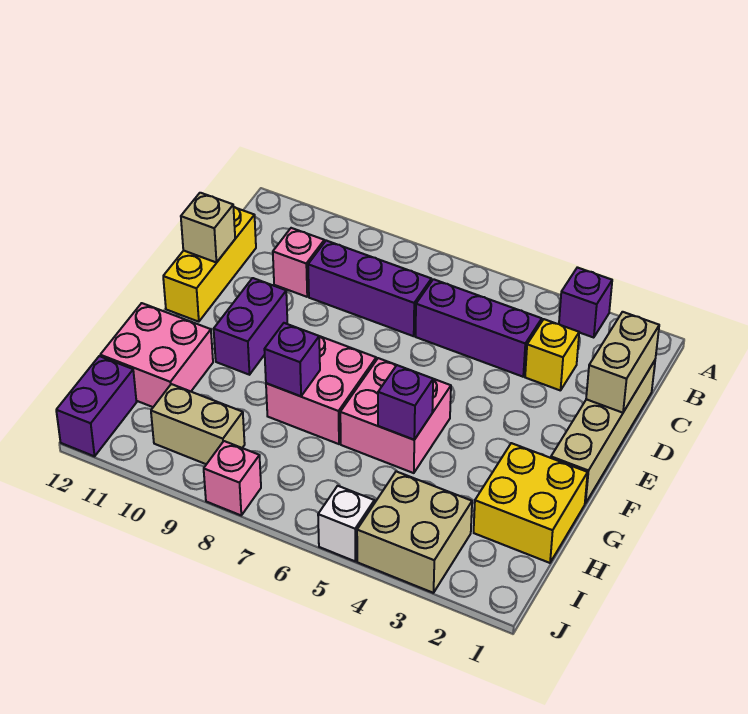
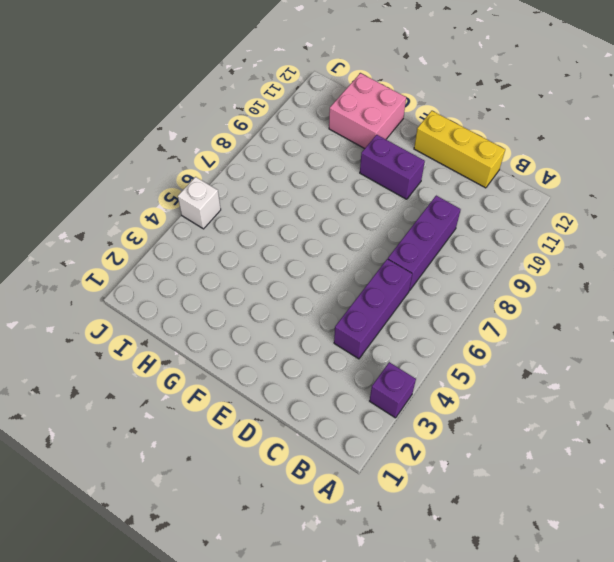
none -> tan brick C1:F1 level 1
none -> yellow brick C3 level 1
none -> pink brick C10 level 1

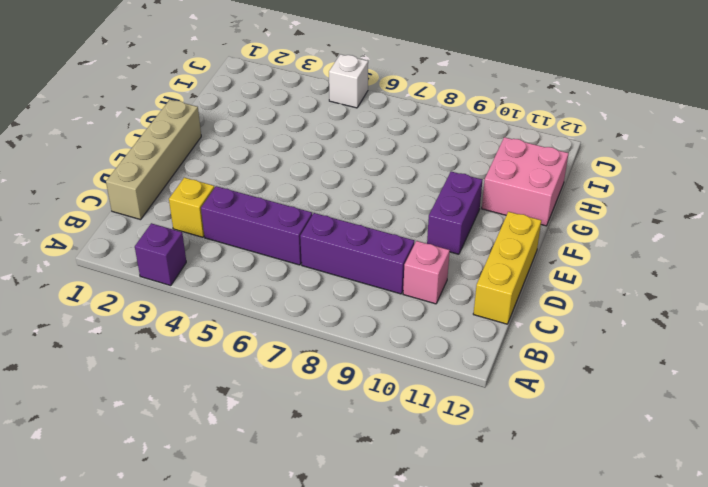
none -> pink brick F5:G6 level 1
none -> pink brick F7:G8 level 1
none -> yellow brick G1:H2 level 1

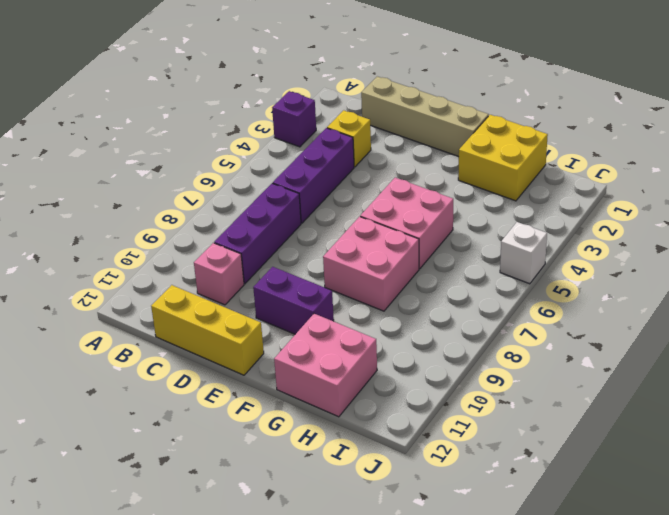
none -> tan brick I3:J4 level 1
none -> tan brick I9:I10 level 1
none -> purple brick I12:J12 level 1

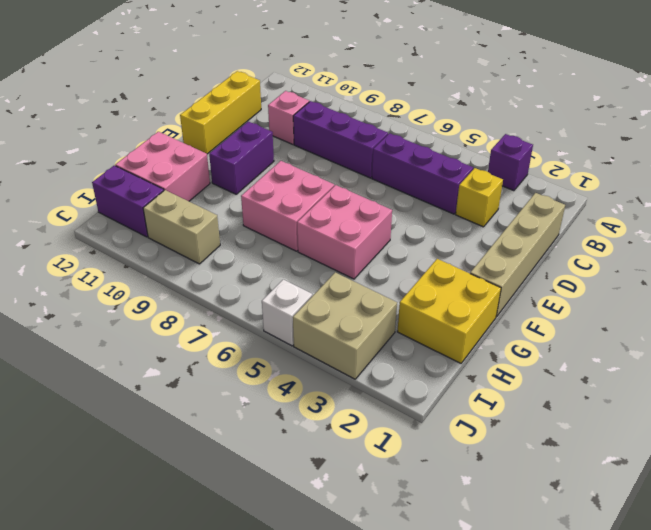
purple brick I11:I12 level 1 -> purple brick I12:J12 level 1
none -> pink brick J8 level 1
none -> tan brick C1:D1 level 2
none -> tan brick D12 level 2

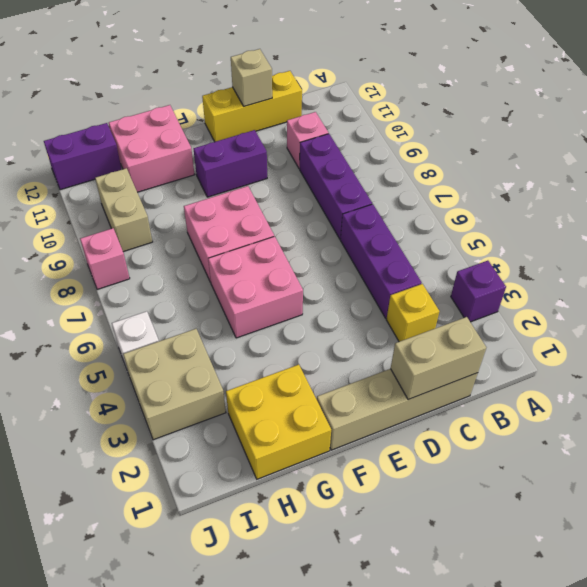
none -> purple brick G5 level 2
none -> purple brick G8 level 2

